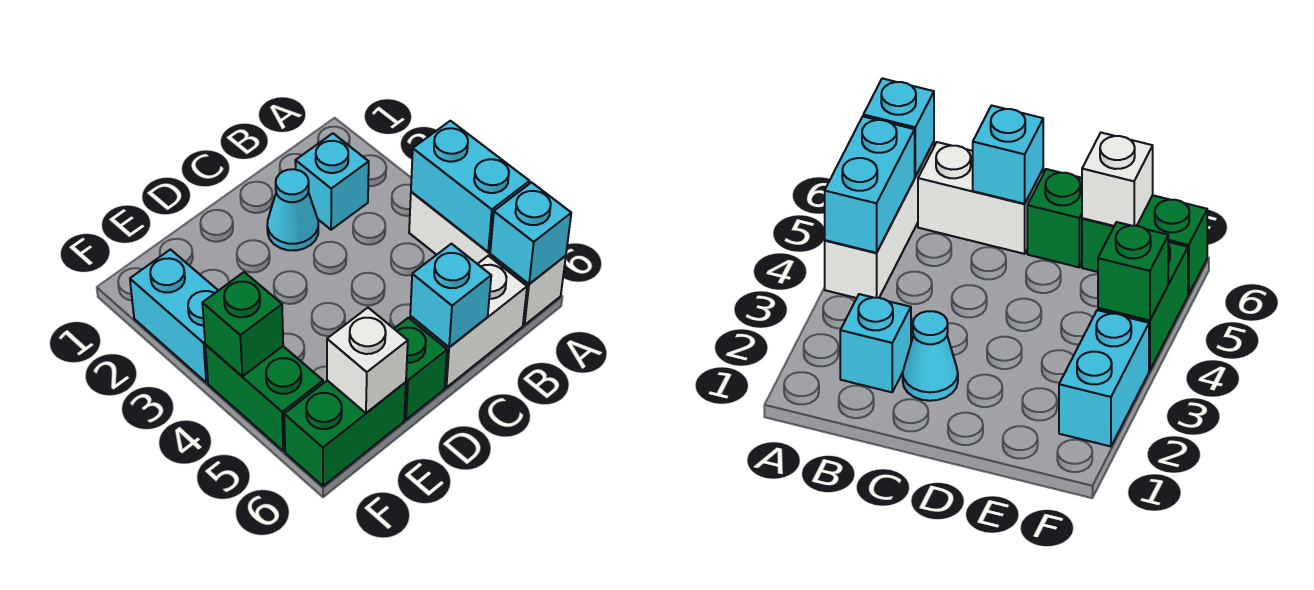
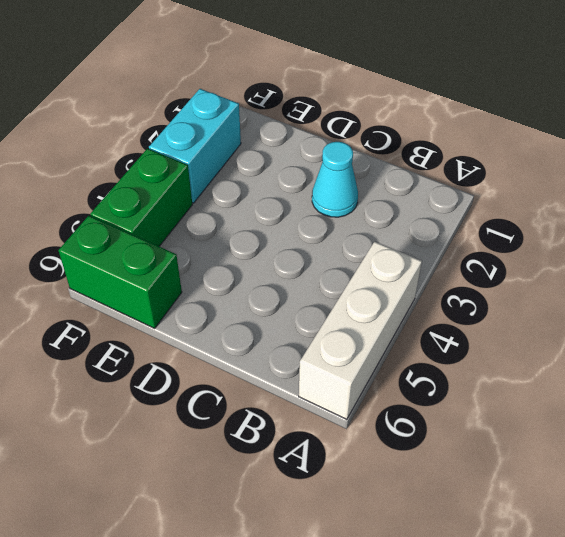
none -> cyan brick B2 level 1
none -> white brick B6:C6 level 1
none -> green brick D6 level 1

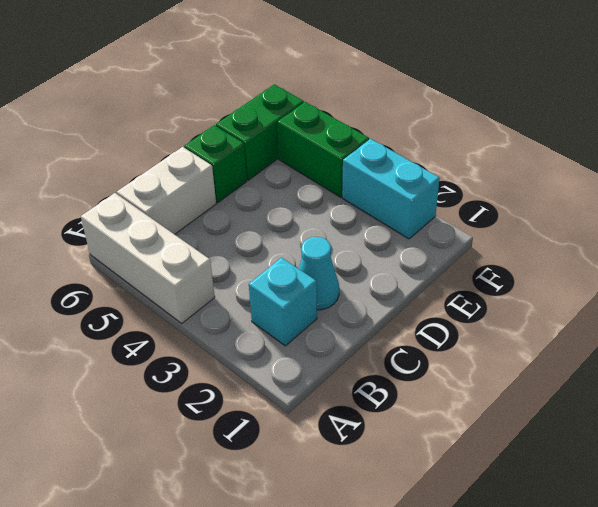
none -> cyan brick A4:A5 level 2
none -> cyan brick A6 level 2
none -> cyan brick C6 level 2

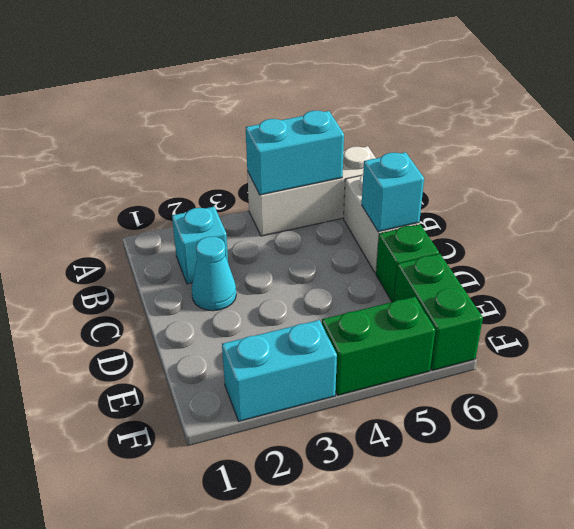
none -> cyan brick A6 level 2
none -> white brick E6 level 2
none -> green brick F4 level 2

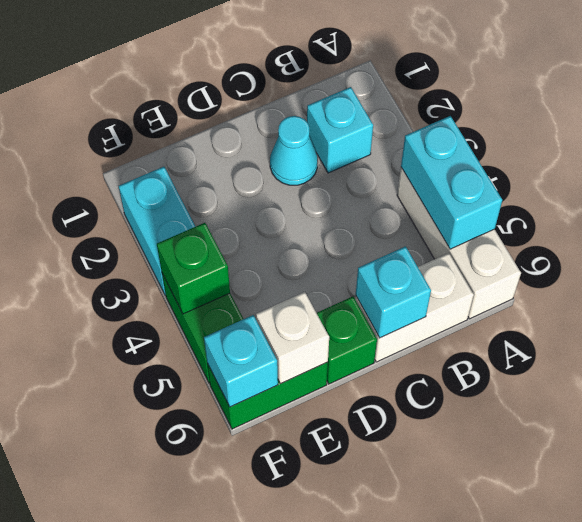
cyan brick F6 level 2 -> cyan brick A6 level 2

